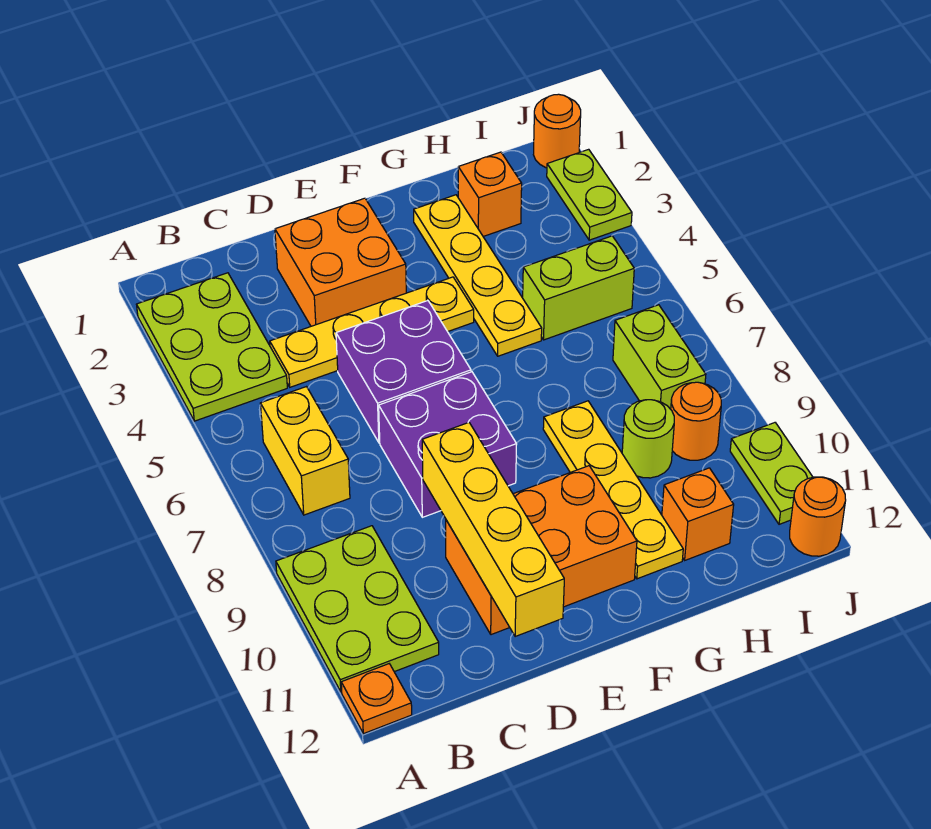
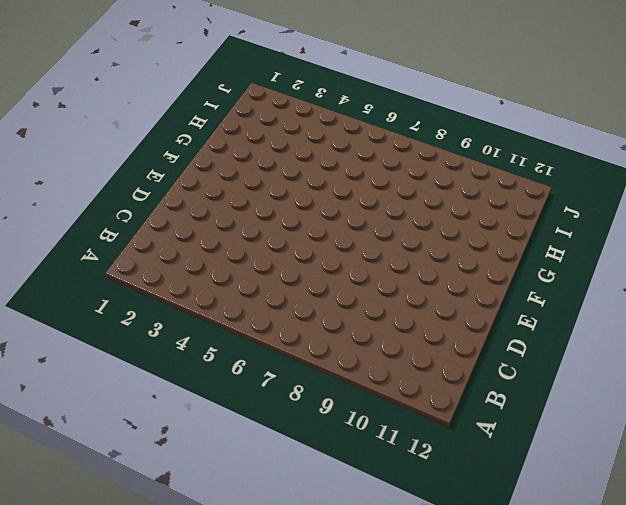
none -> lime plate A2:B4 level 1
none -> lime plate A9:B11 level 1
none -> orange plate A12 level 1

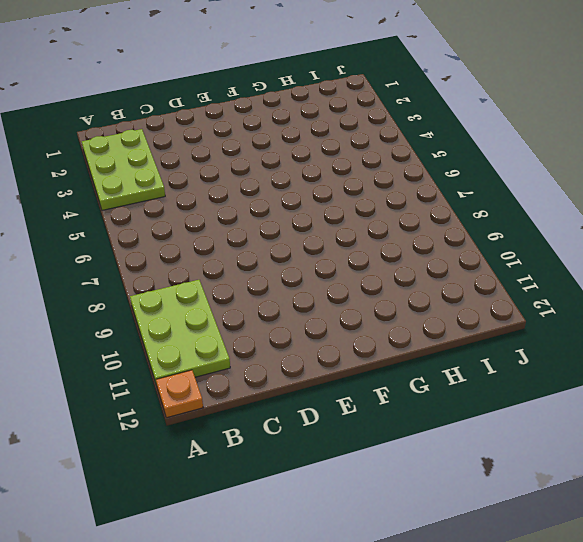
none -> yellow brick B6:B7 level 1
none -> yellow plate C4:F4 level 1
none -> orange brick D2:E3 level 1

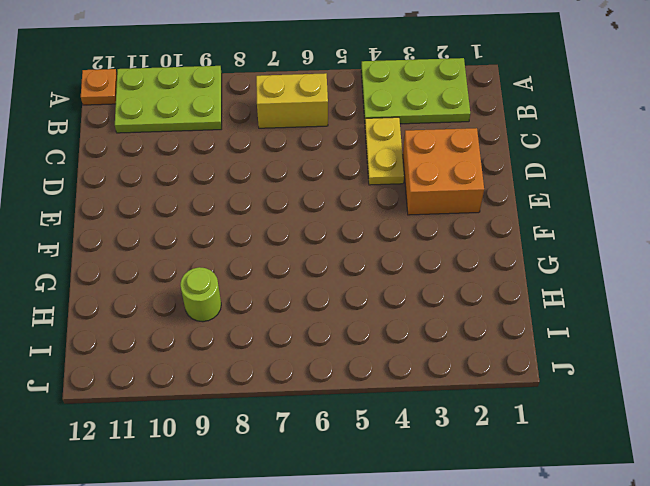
yellow plate C4:D4 level 1 -> yellow plate C4:F4 level 1
none -> purple brick D5:E6 level 1
none -> purple brick D7:E8 level 1
none -> orange brick D10:F11 level 1

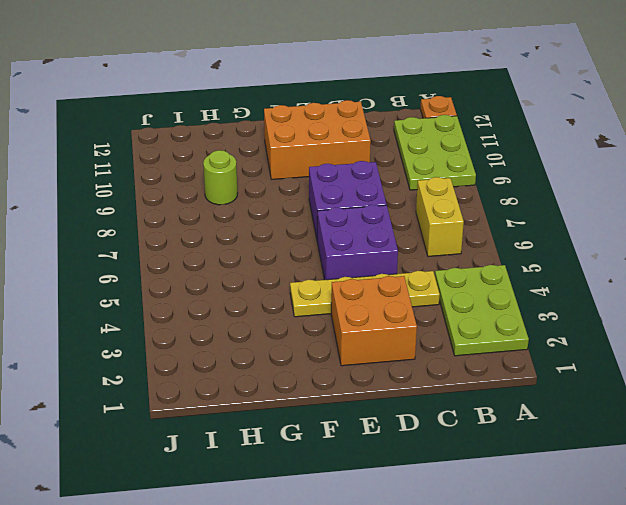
none -> yellow plate G2:G5 level 1
none -> yellow plate G8:G11 level 1
none -> orange brick H2 level 1

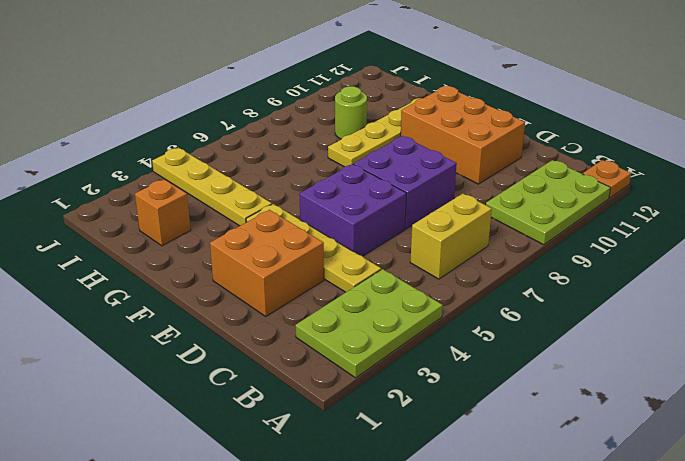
yellow plate G4:J4 level 1 -> yellow plate G2:G5 level 1
none -> lime brick H5:I5 level 1
none -> orange brick H11 level 1
none -> lime brick I7:I8 level 1

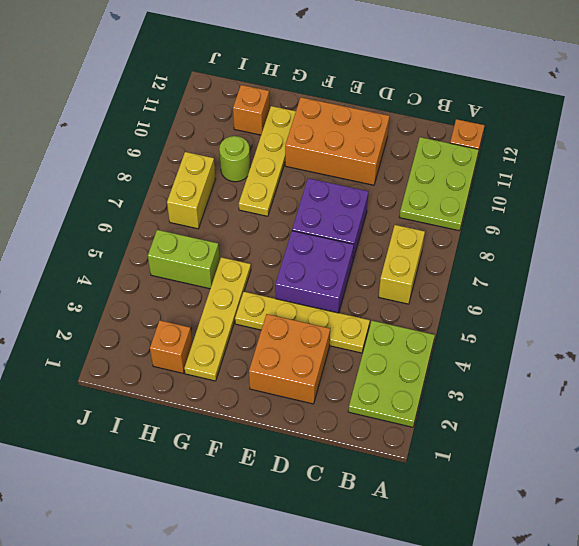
yellow brick I7:I8 level 1 -> lime brick I7:I8 level 1
none -> orange round brick I9 level 1
none -> orange round brick J1 level 1
none -> lime plate J2:J3 level 1

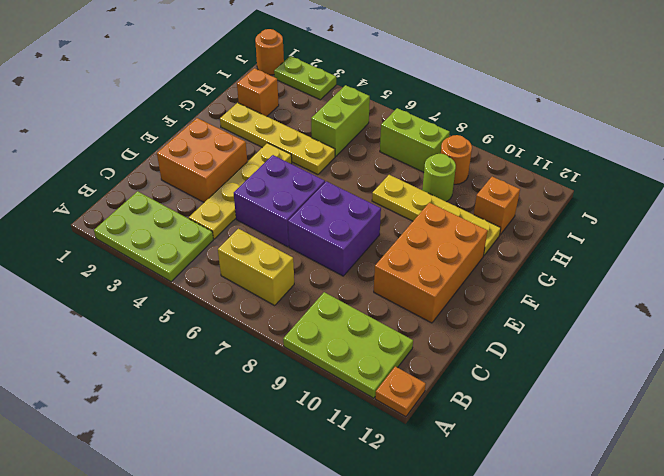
none -> lime plate J10:J11 level 1
none -> orange round brick J12 level 1
none -> yellow brick D9:D12 level 2

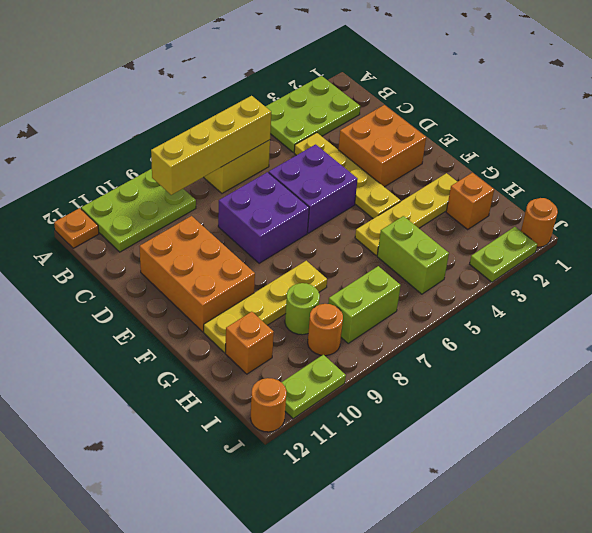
yellow brick B6:B9 level 2 -> yellow brick D9:D12 level 2

